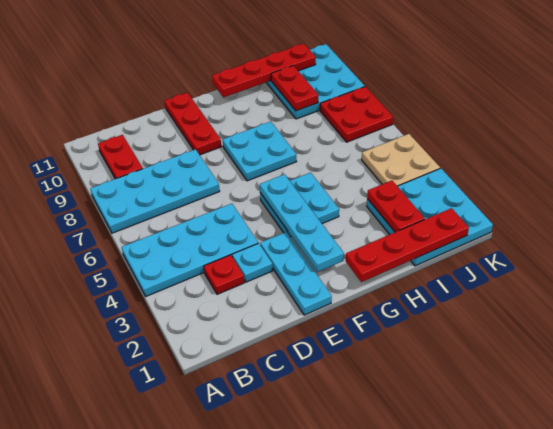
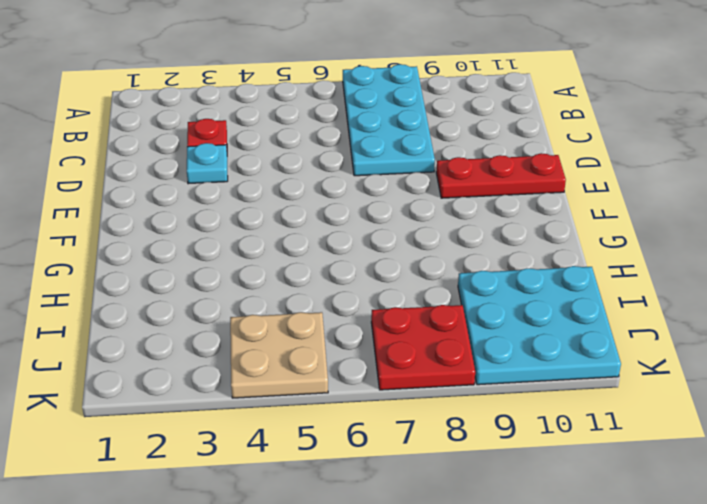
none -> cyan plate A4:D5 level 1
none -> red plate B9:B10 level 1
none -> cyan plate E1:E3 level 1

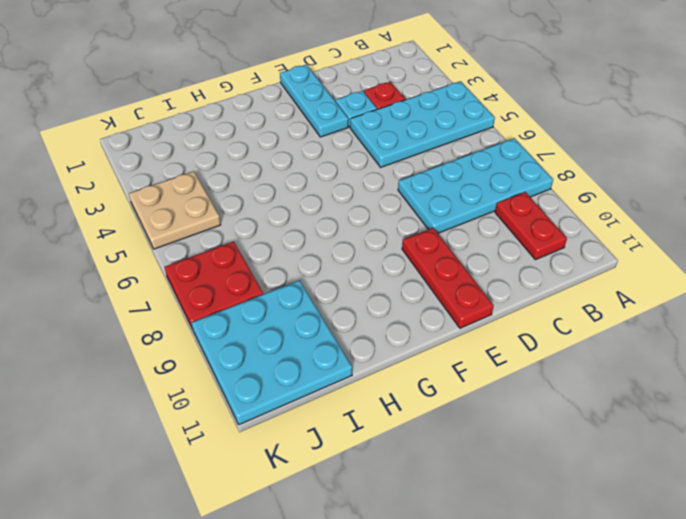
none -> cyan plate F4:G5 level 1
none -> cyan plate F7:G8 level 1
none -> cyan plate I1:K3 level 1

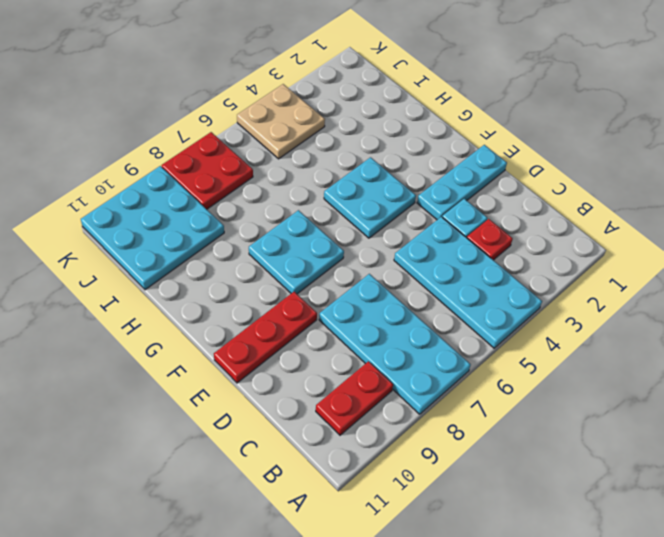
none -> cyan plate I1:K3 level 1
none -> cyan plate F2:F5 level 2
none -> red plate G1:J1 level 2

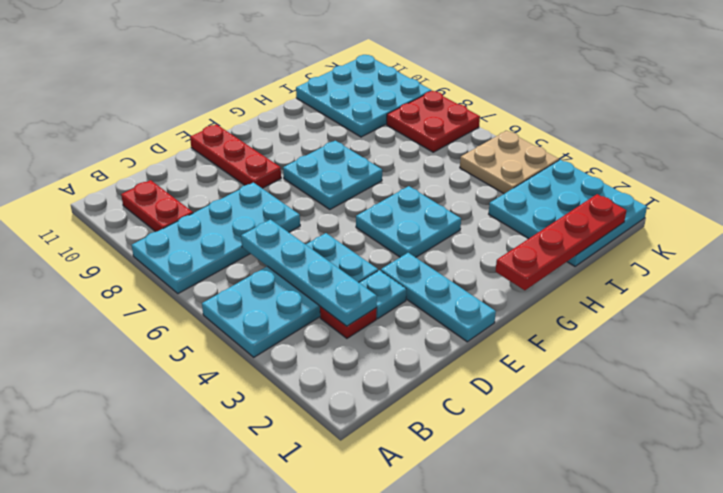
cyan plate C3:C6 level 2 -> cyan plate F2:F5 level 2
none -> red plate G11:J11 level 2
none -> red plate I2:I3 level 2
none -> red plate I9:I10 level 2

